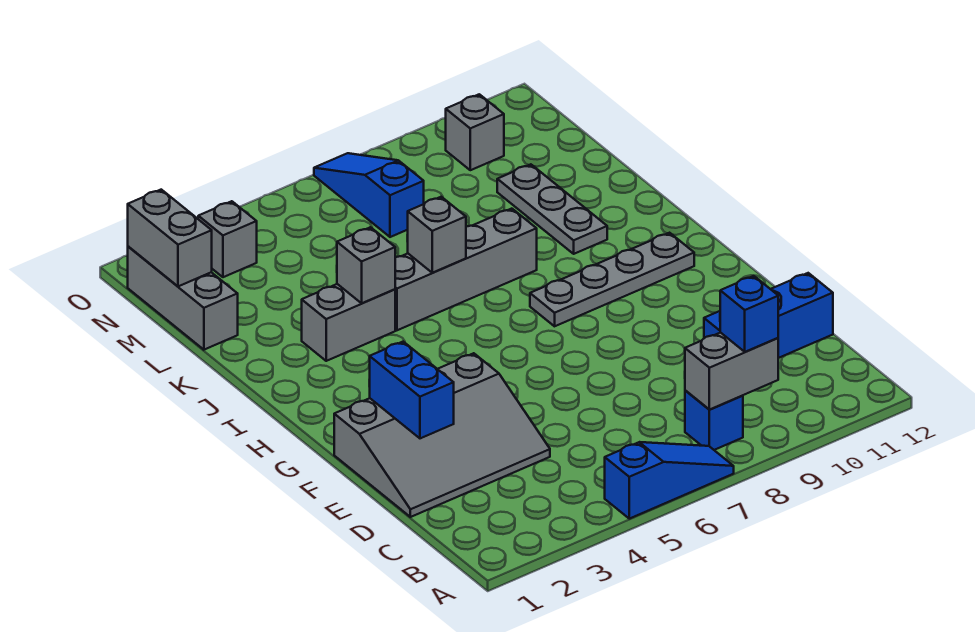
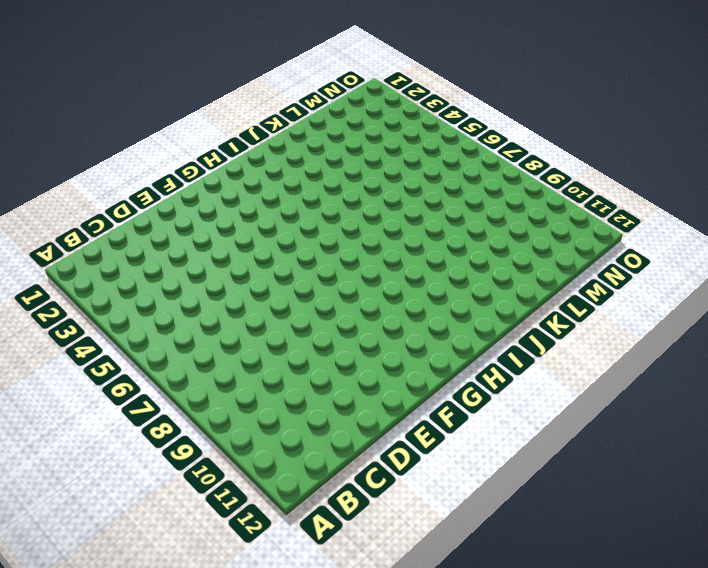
none -> blue slope A5:A7 level 1 top 5
none -> blue brick B8 level 1
none -> grey slope D1:F4 level 1 top F

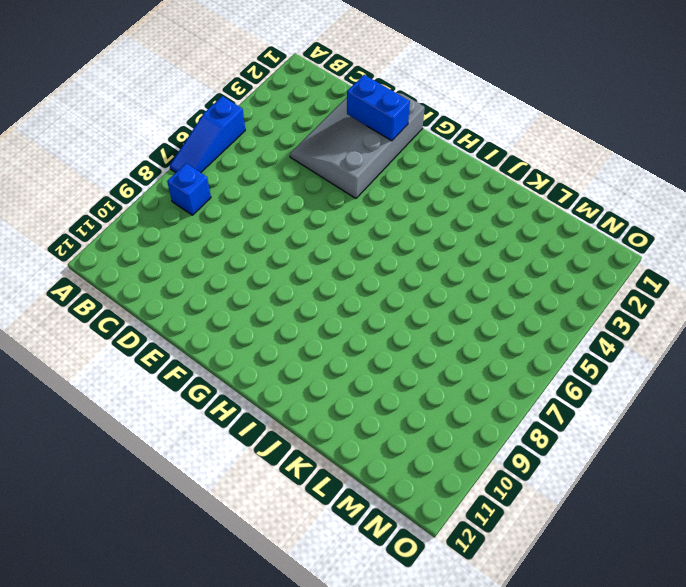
none -> blue brick D10:D12 level 1
none -> grey plate H8:H11 level 1
none -> grey brick J3:J4 level 1

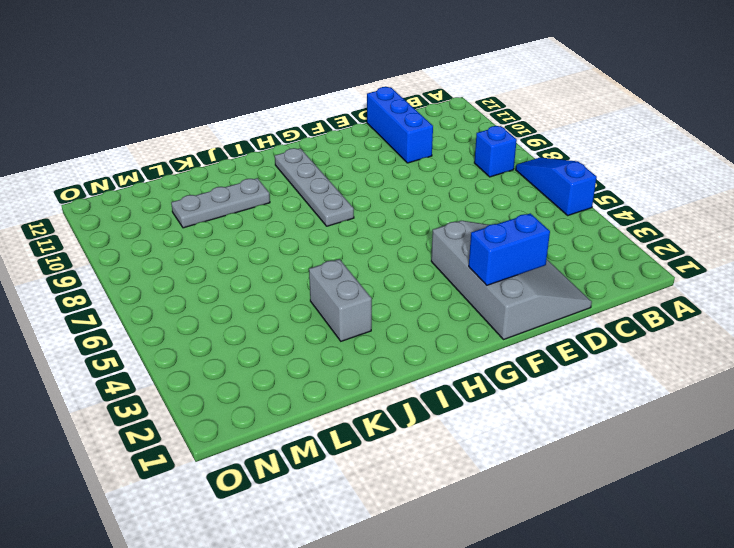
none -> grey brick J5:J8 level 1
none -> grey brick L1:N1 level 1
none -> blue slope M7:O7 level 1 top M

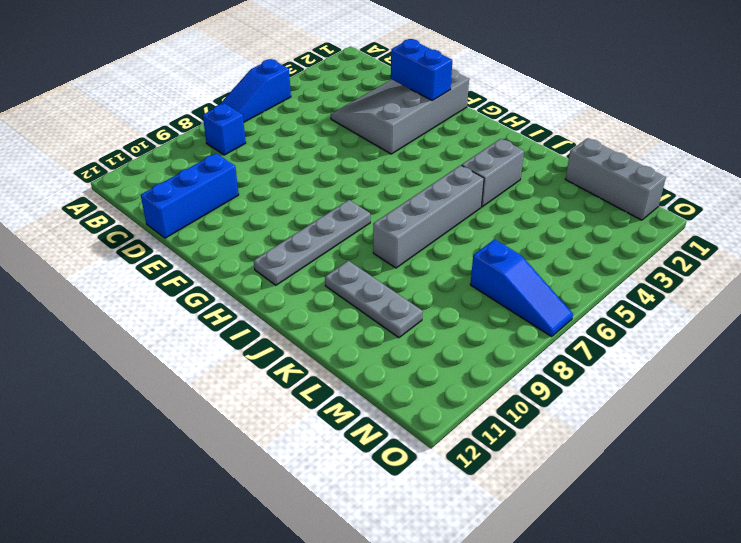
none -> grey brick N3 level 1
none -> grey brick N10 level 1
none -> grey brick B8:B9 level 2

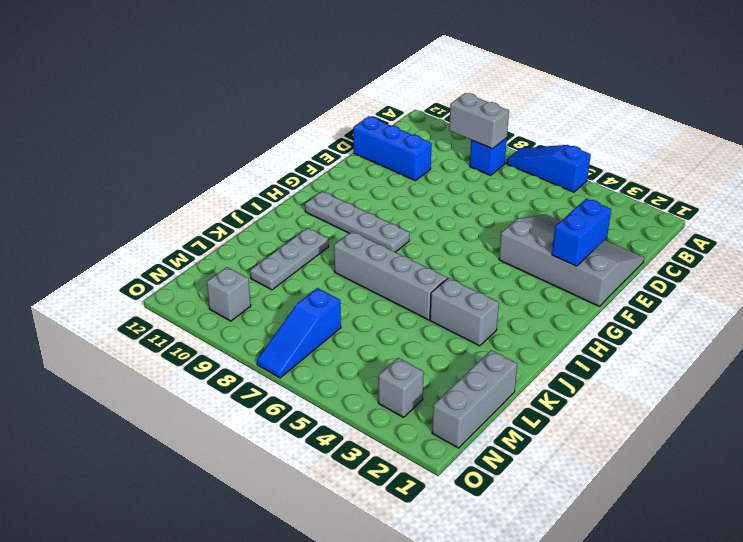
none -> grey brick J4 level 2
none -> grey brick J6 level 2
none -> grey brick M1:N1 level 2

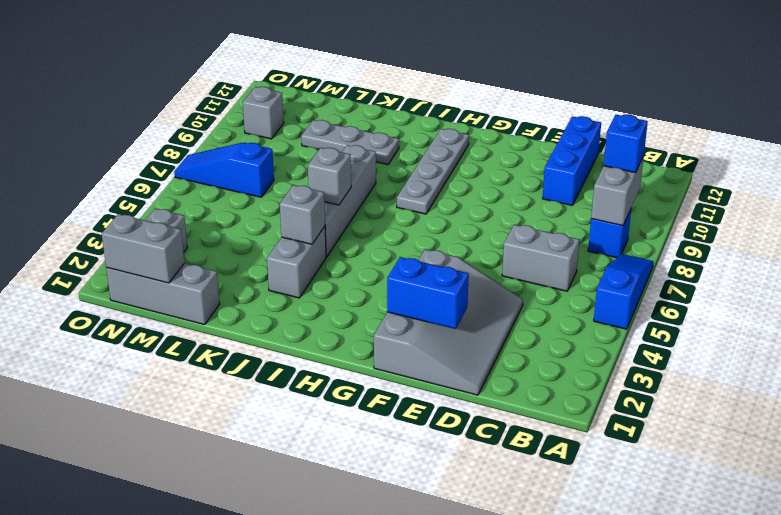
grey brick C6:D6 level 1 -> none

